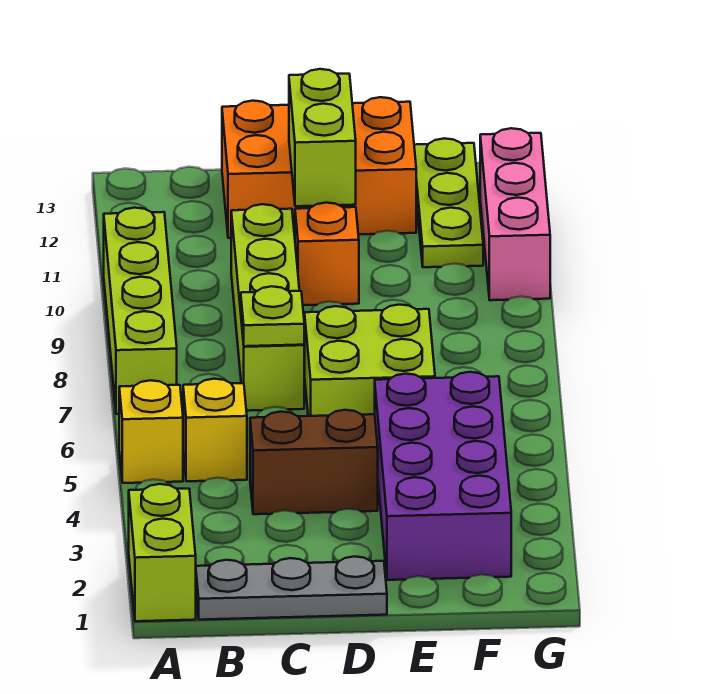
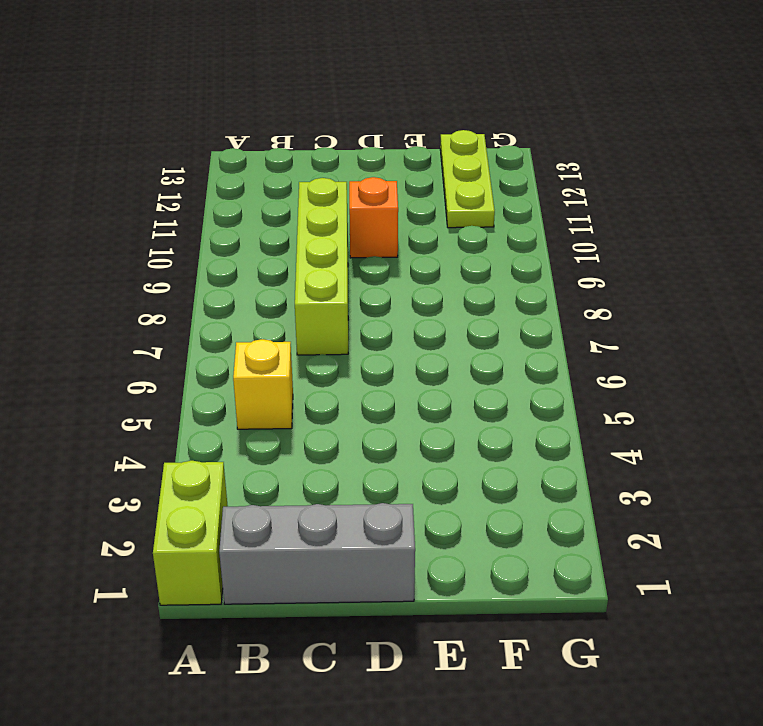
grey brick B1:D1 level 1 -> grey plate B1:D1 level 1
none -> yellow brick A5 level 1
none -> lime brick A7:A10 level 1
none -> brown brick C4:D4 level 1

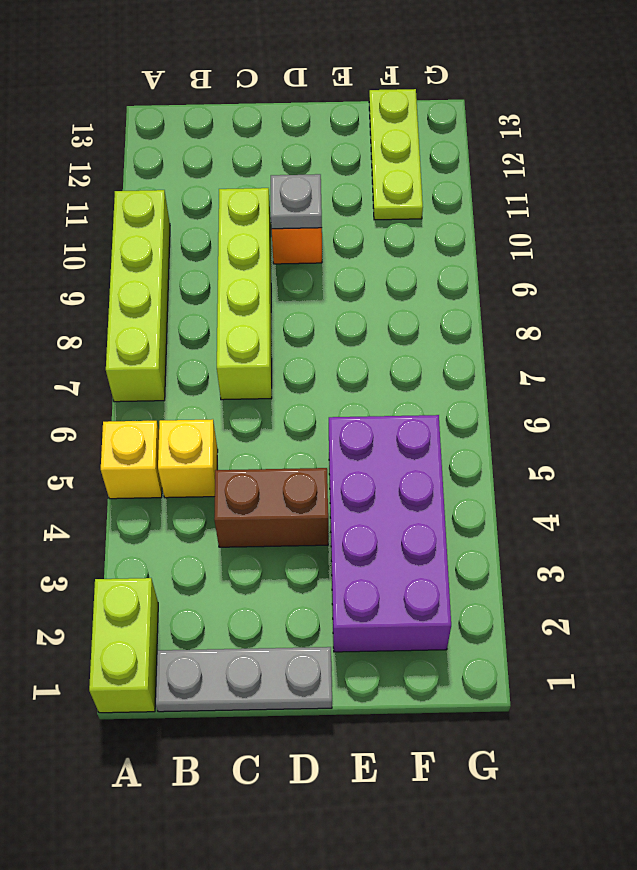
grey plate D10 level 2 -> none
none -> orange brick C12:E13 level 1
none -> lime brick D6:E7 level 1
none -> pink brick G10:G12 level 1

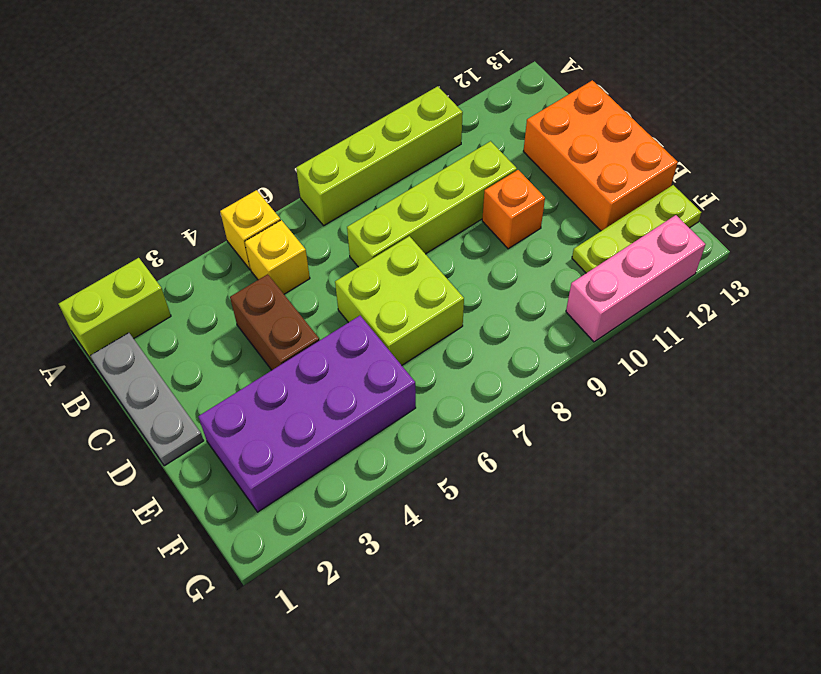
none -> lime plate C7 level 2
none -> lime brick D11:D12 level 2

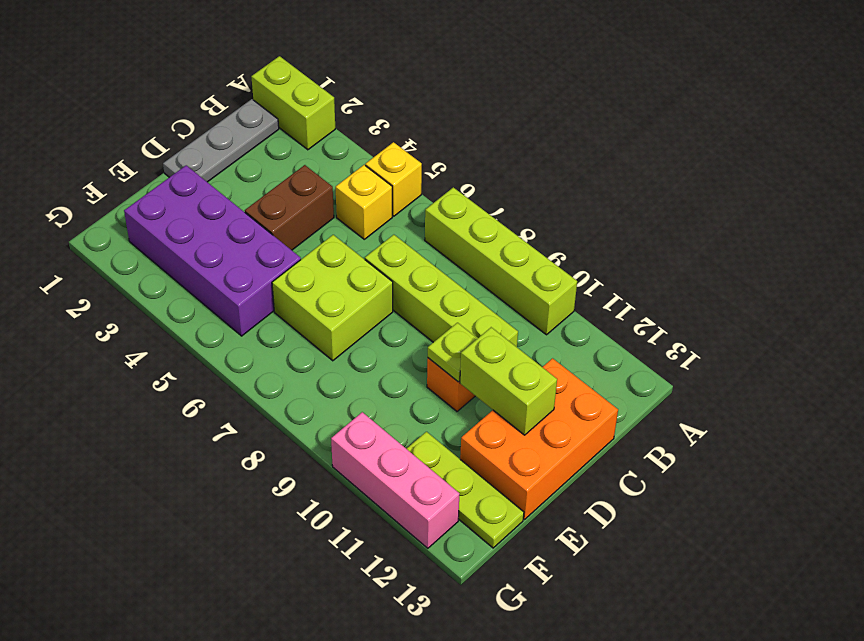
lime plate D10 level 2 -> lime plate C7 level 2

